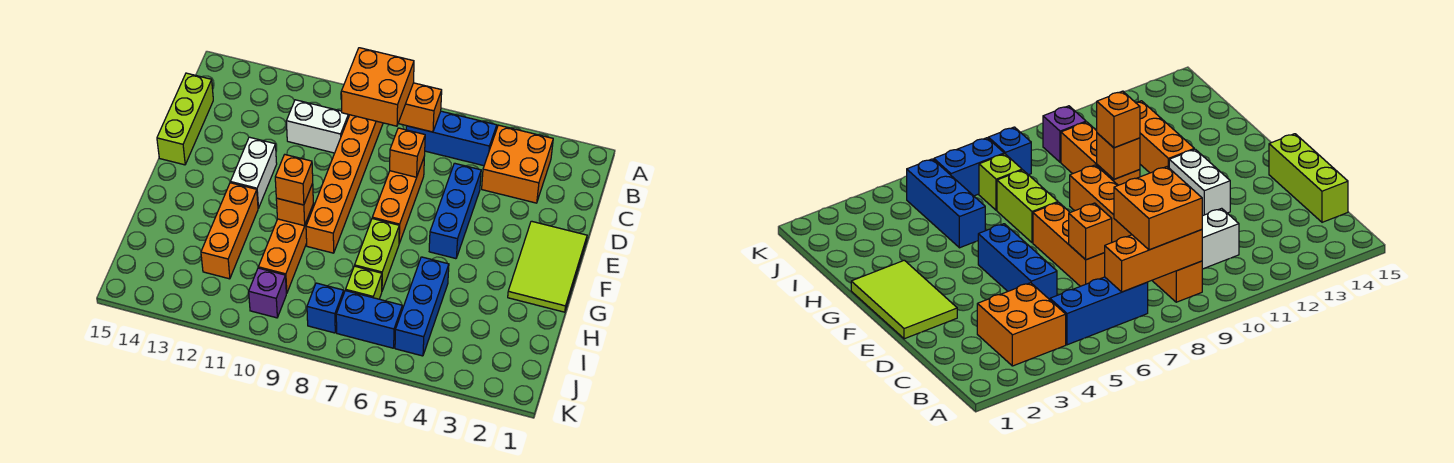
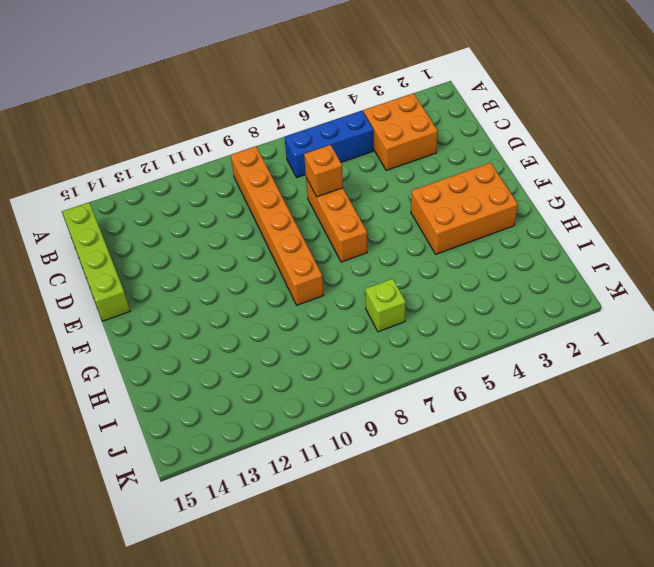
lime brick B15:E15 level 1 -> lime brick C15:E15 level 1
orange brick F2:G4 level 1 -> lime tile E1:G2 level 1
none -> white brick C10:C11 level 1
none -> blue brick D5:F5 level 1
none -> white brick E12:F12 level 1

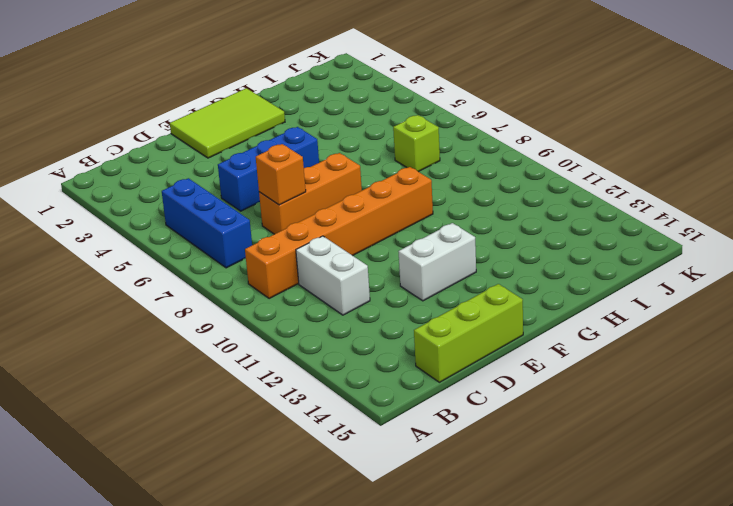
none -> orange brick B3:C4 level 1
none -> lime brick G7:H7 level 1
none -> orange brick G10:I10 level 1

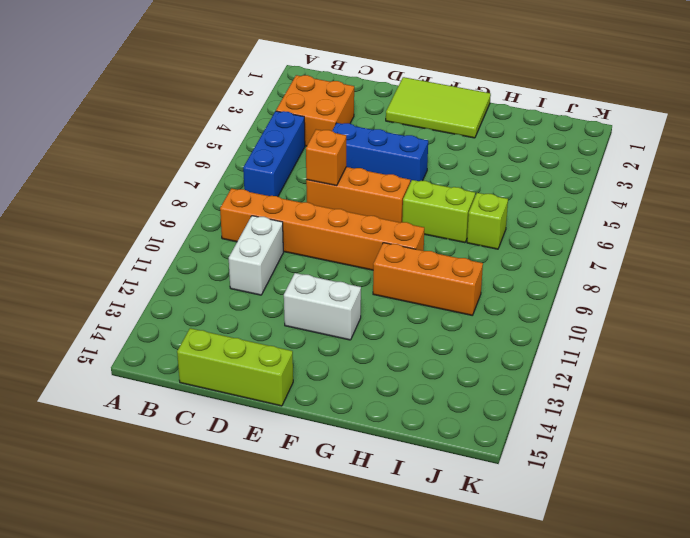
none -> orange brick G12:I12 level 1
none -> blue brick H5:J5 level 1
none -> blue brick J6:J7 level 1

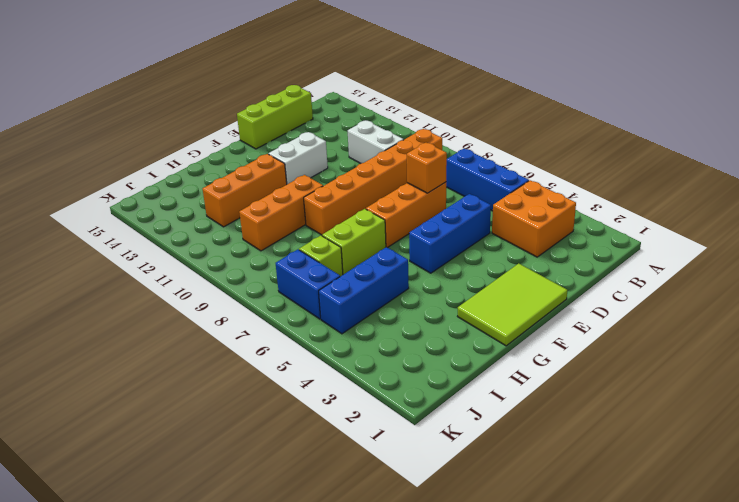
none -> blue brick J8 level 1
none -> purple brick J10 level 1
none -> orange brick B7:B9 level 2

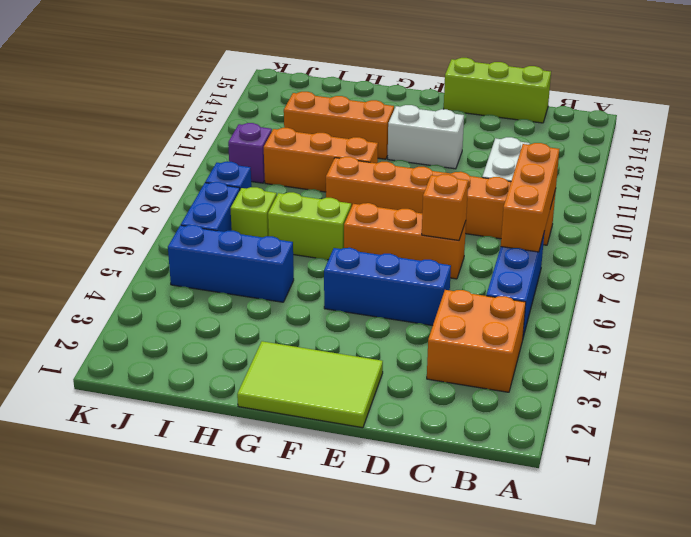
none -> orange brick G10 level 2
none -> orange brick B8:C9 level 3
none -> orange brick G10 level 3

